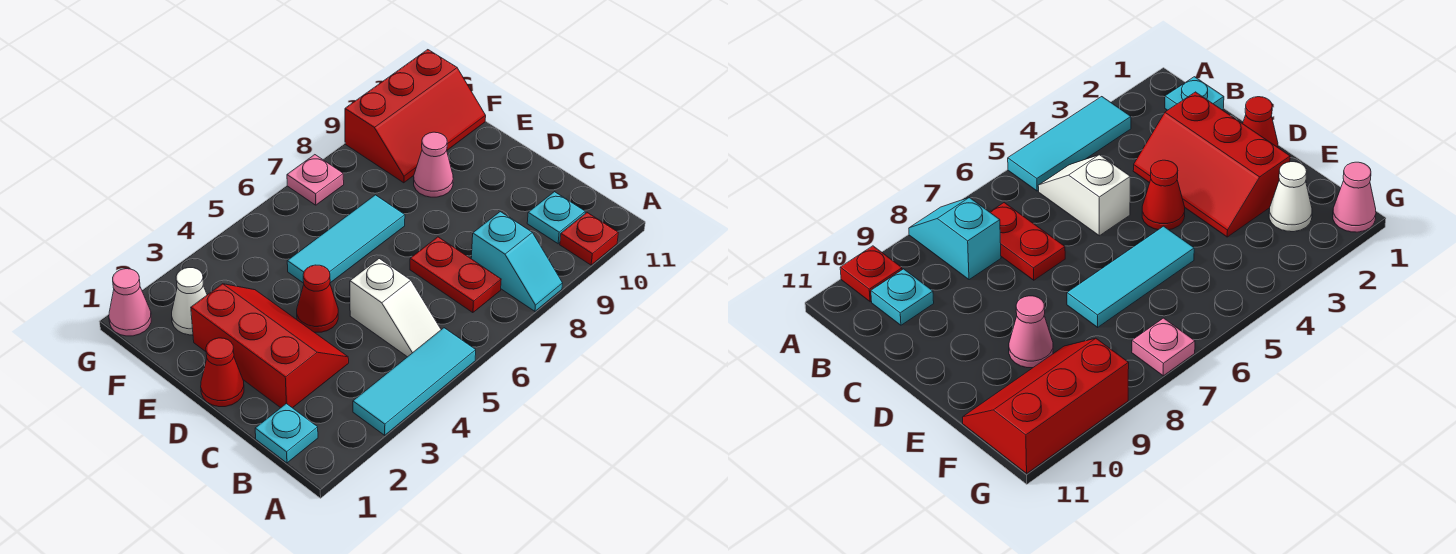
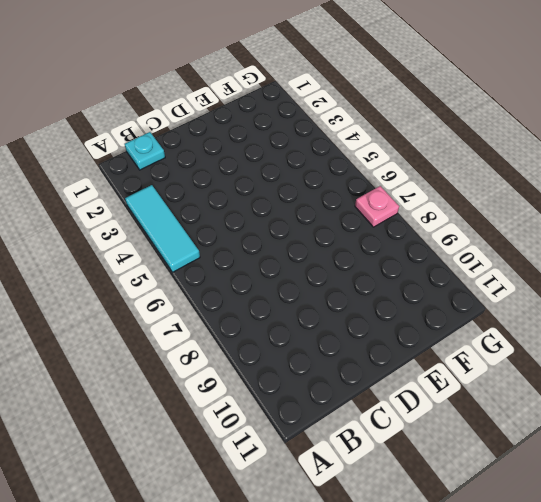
none -> cyan slope A8:B8 level 1 top B
none -> red plate A10 level 1
none -> white slope B5:C5 level 1 top C

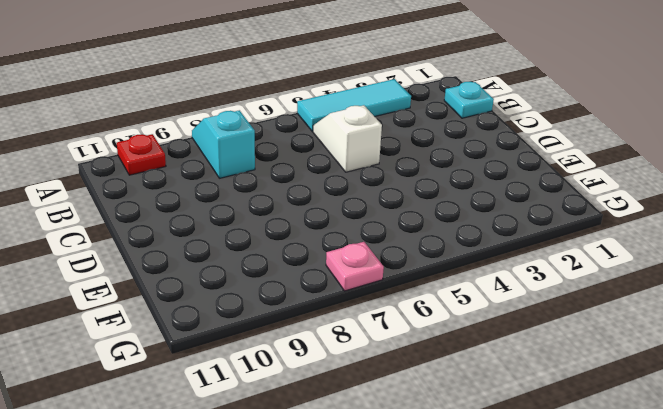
none -> red plate B7:C7 level 1
none -> cyan plate B10 level 1
none -> red slope C2:E3 level 1 top 2

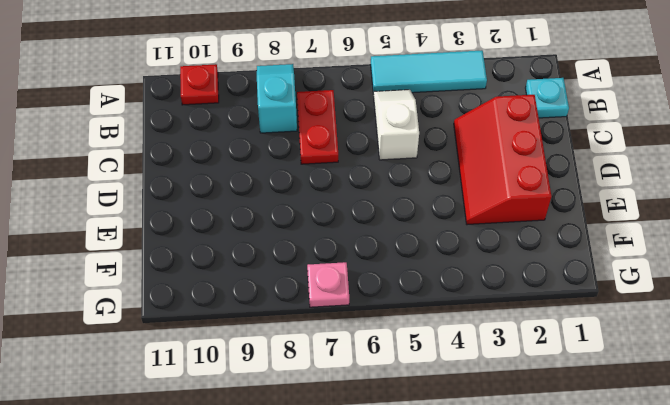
none -> cyan plate B10 level 1
none -> red cone D1 level 1
none -> red cone D4 level 1

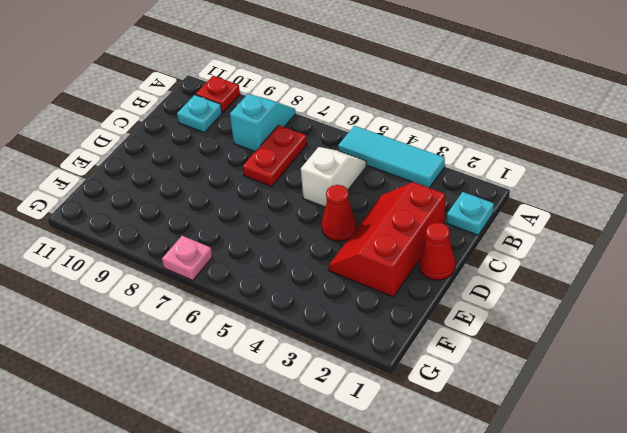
none -> cyan tile E5:E7 level 1
none -> pink cone E9 level 1
none -> white cone F2 level 1

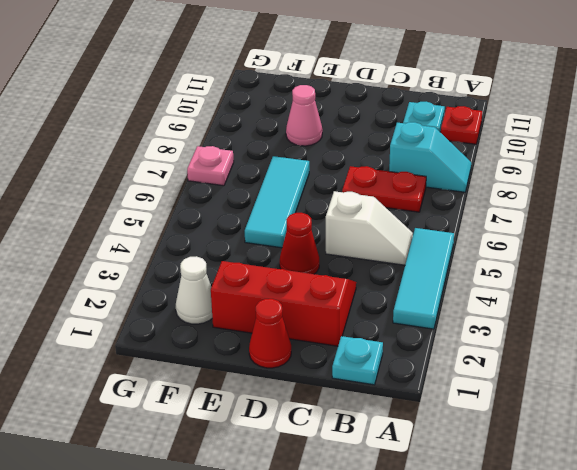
none -> red slope F9:G11 level 1 top G
none -> pink cone G1 level 1

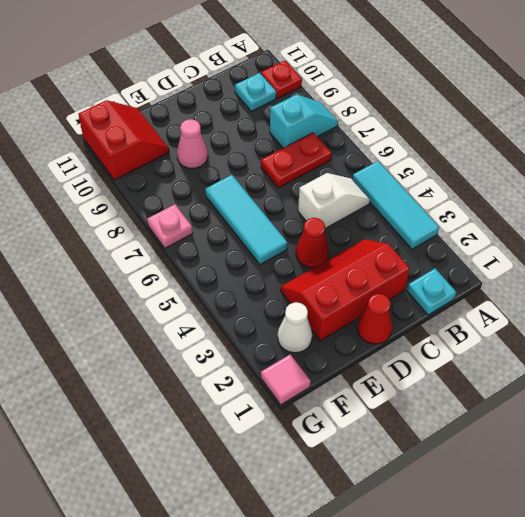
red slope F10:G11 level 1 top G -> red slope F9:G11 level 1 top G
pink tile G1 level 1 -> pink cone G1 level 1

